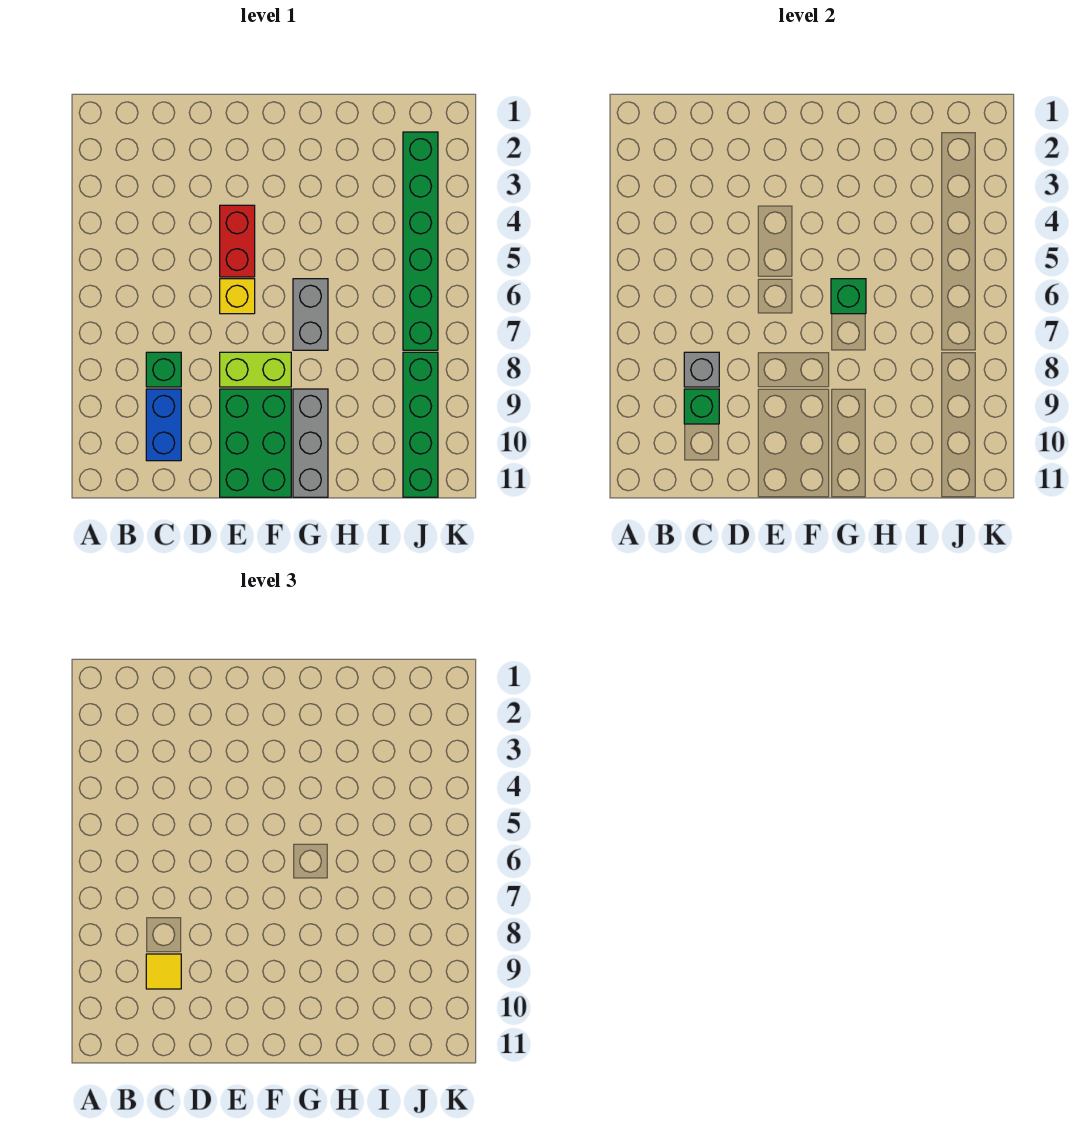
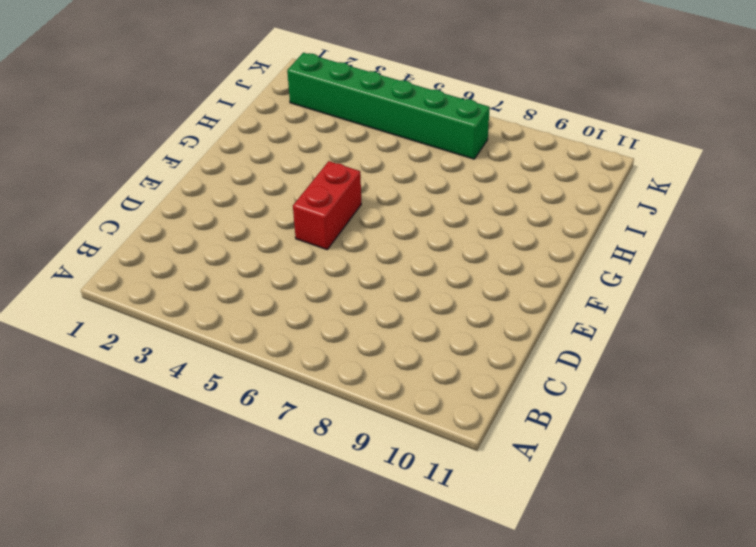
red brick E5:F5 level 1 -> red brick E4:E5 level 1
none -> green brick C8 level 1
none -> blue brick C9:C10 level 1
none -> yellow brick E6 level 1

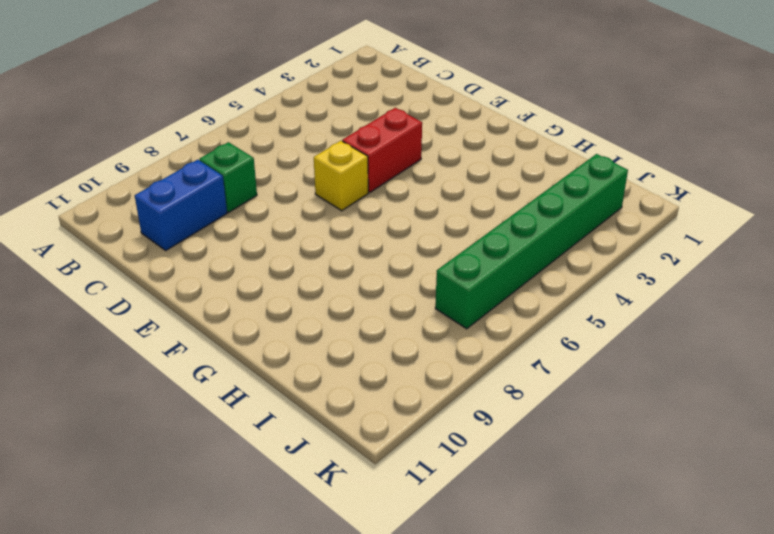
none -> lime brick E8:F8 level 1
none -> green brick E9:F11 level 1
none -> grey brick G6:G7 level 1

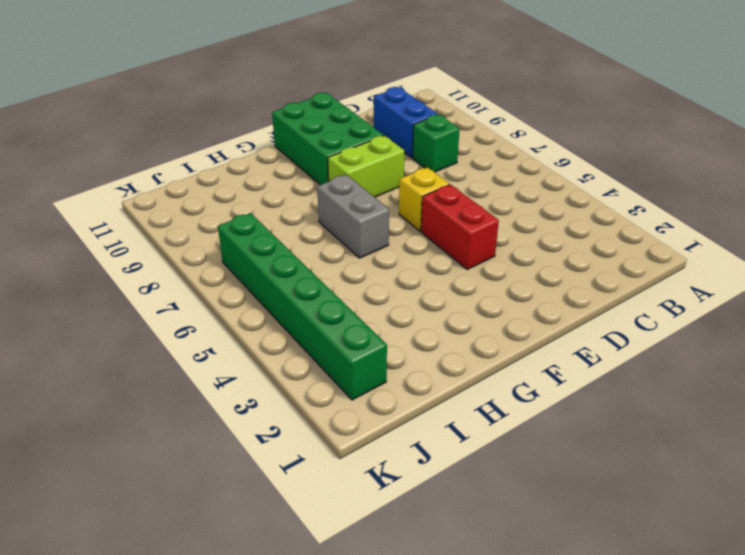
none -> grey brick G9:G11 level 1
none -> green brick J8:J11 level 1
none -> grey brick C8 level 2

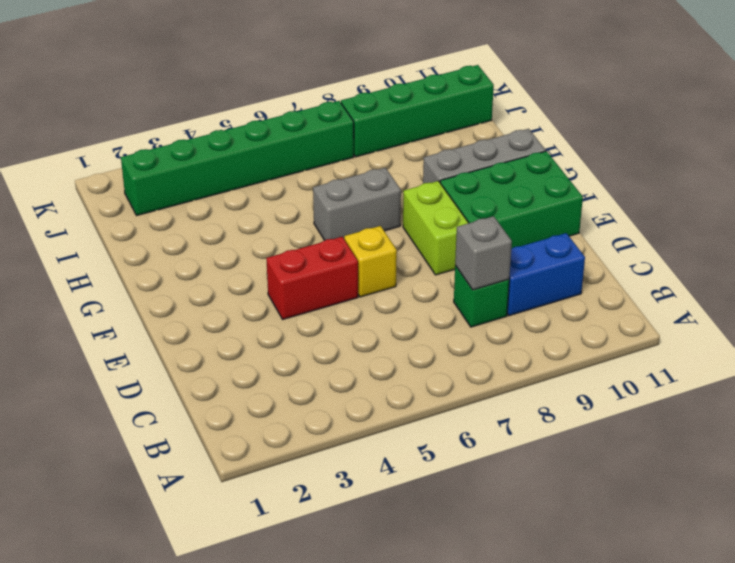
none -> green brick C9 level 2
none -> green brick G6 level 2
none -> yellow tile C9 level 3

